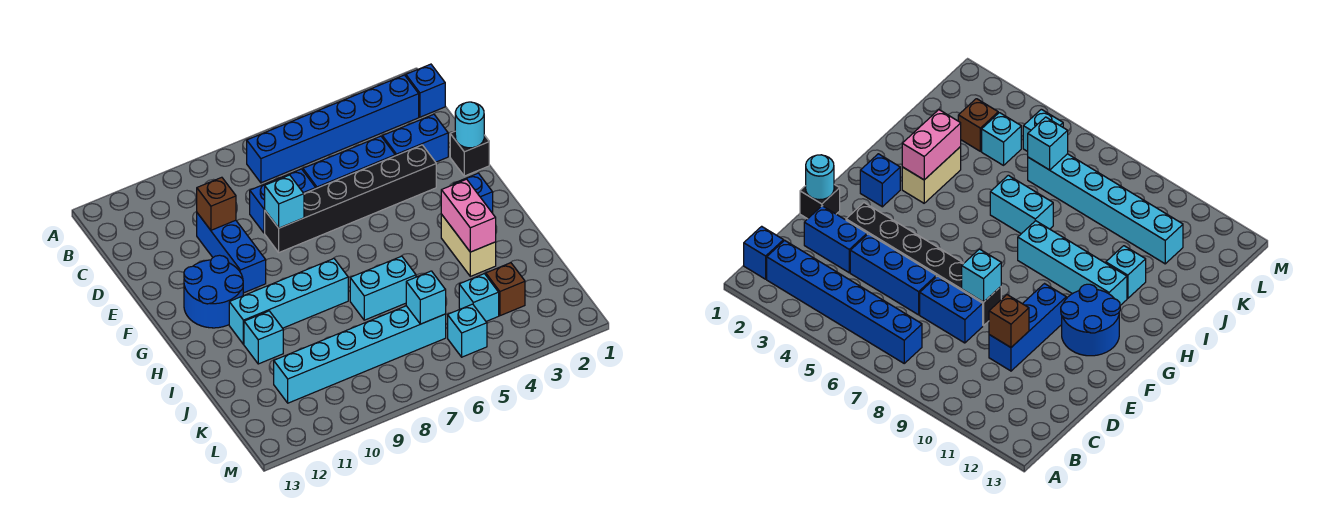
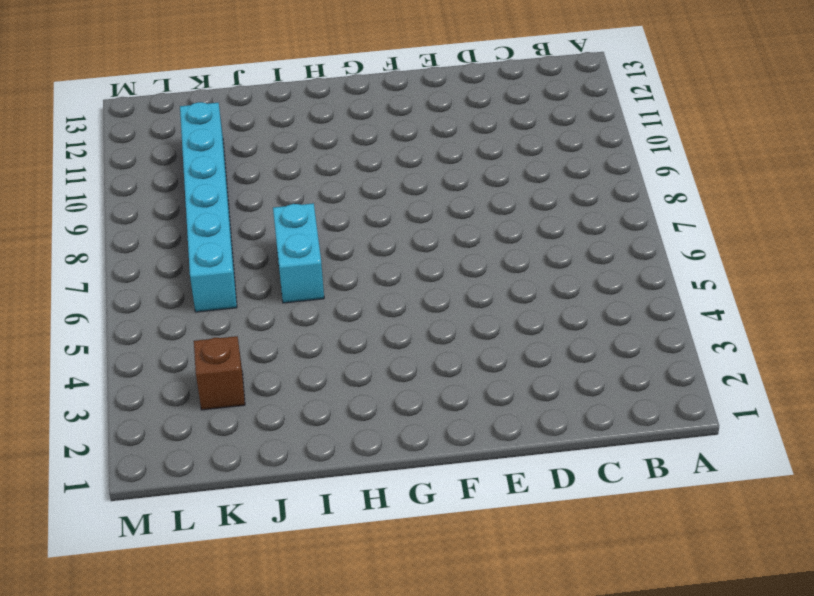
none -> blue brick B1 level 1
none -> blue brick B2:B7 level 1
none -> blue brick D2:D3 level 1

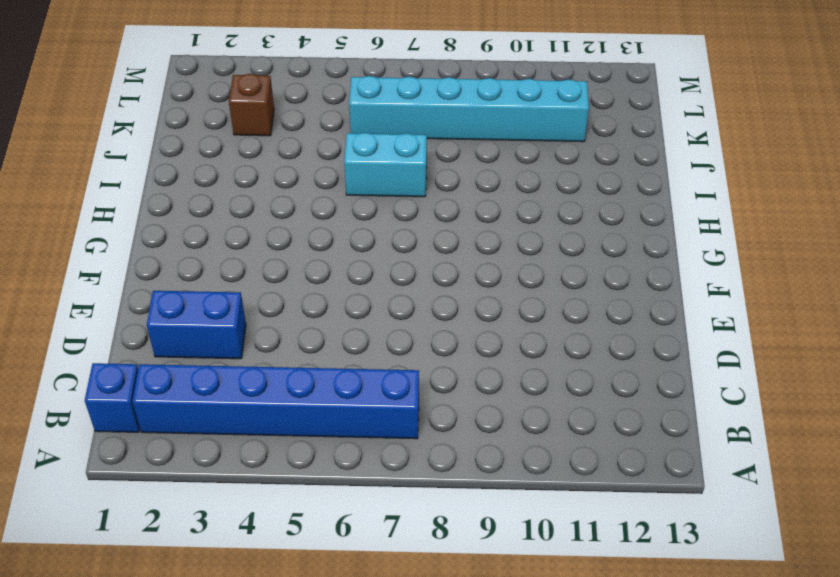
none -> blue brick D4:D6 level 1
none -> blue brick D7:D8 level 1
none -> blue brick D10:F10 level 1

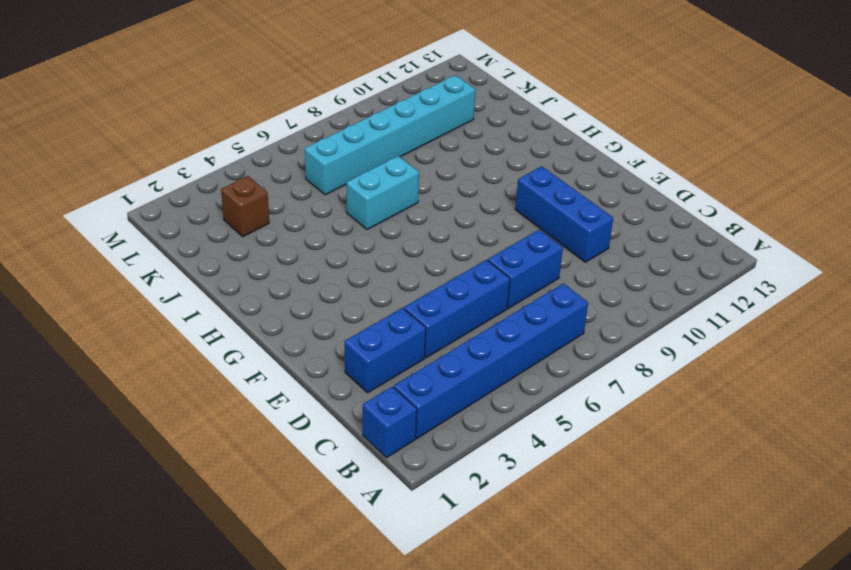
none -> black brick E1 level 1
none -> black brick E3:E8 level 1
none -> blue round brick F11:G12 level 1

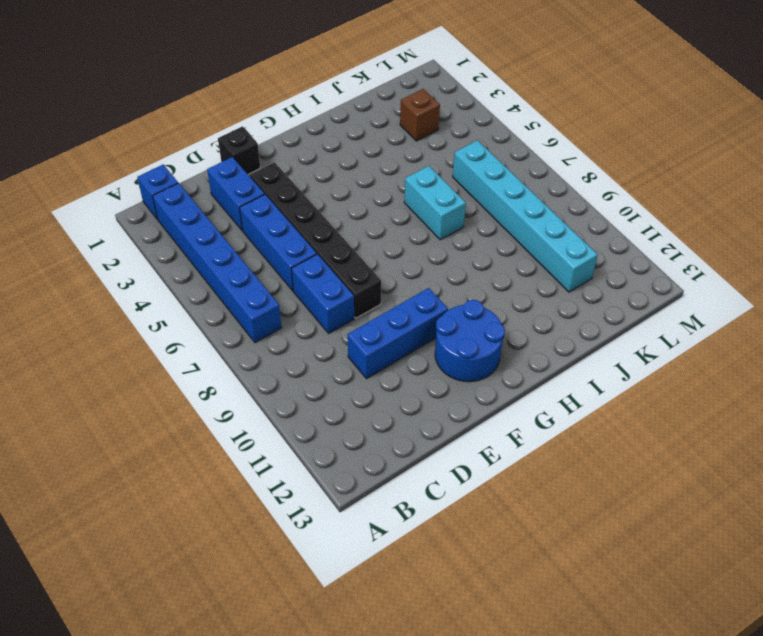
none -> blue brick G2 level 1
none -> tan brick H3:I3 level 1
none -> cyan brick H8:H11 level 1

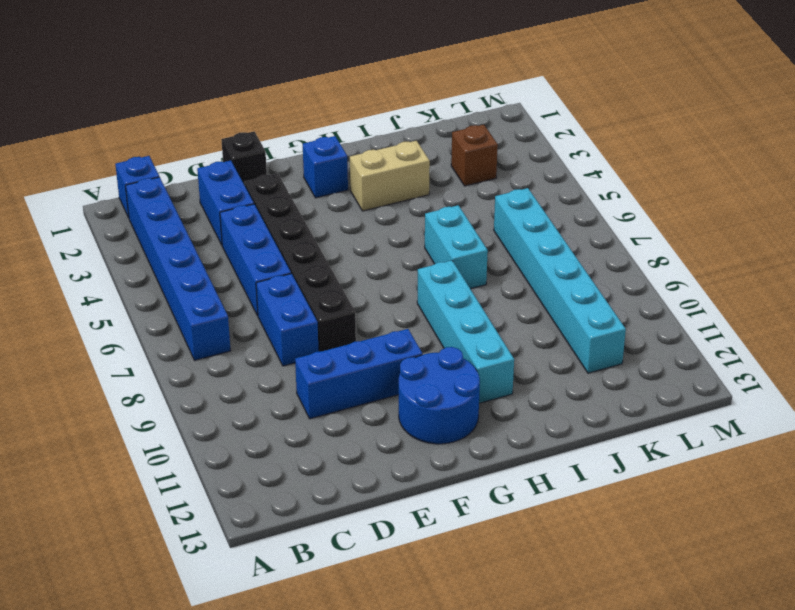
none -> cyan brick I11 level 1
none -> cyan brick K4 level 1
none -> cyan brick L5 level 1

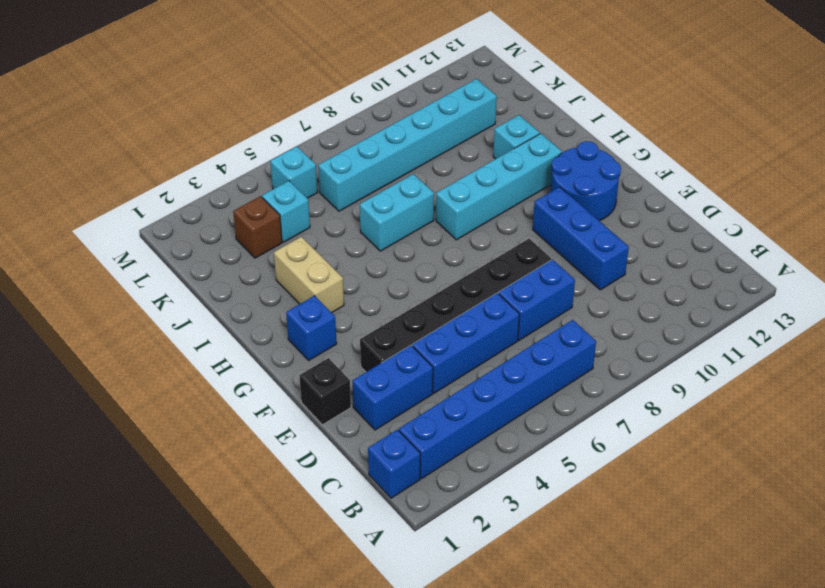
none -> brown brick D10 level 2
none -> cyan round brick E1 level 2
none -> cyan brick E8 level 2

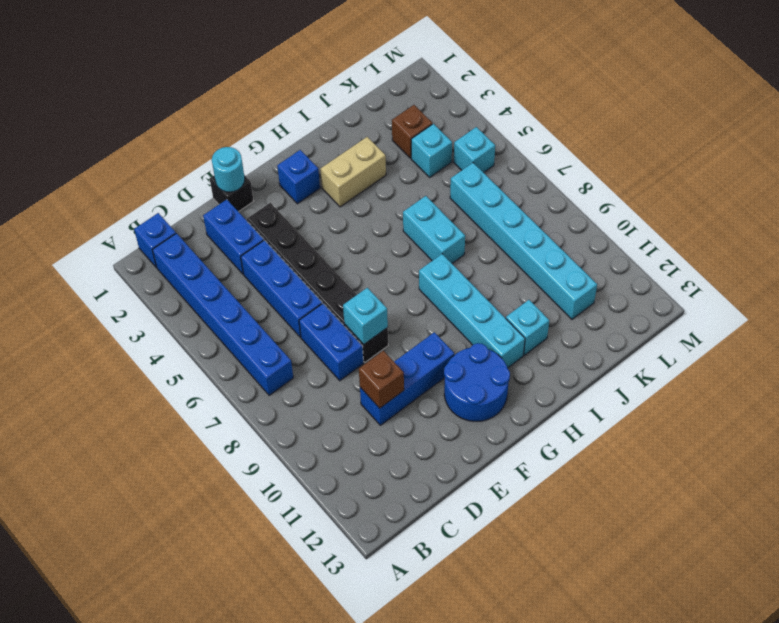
none -> pink brick H3:I3 level 2
none -> cyan brick K6 level 2

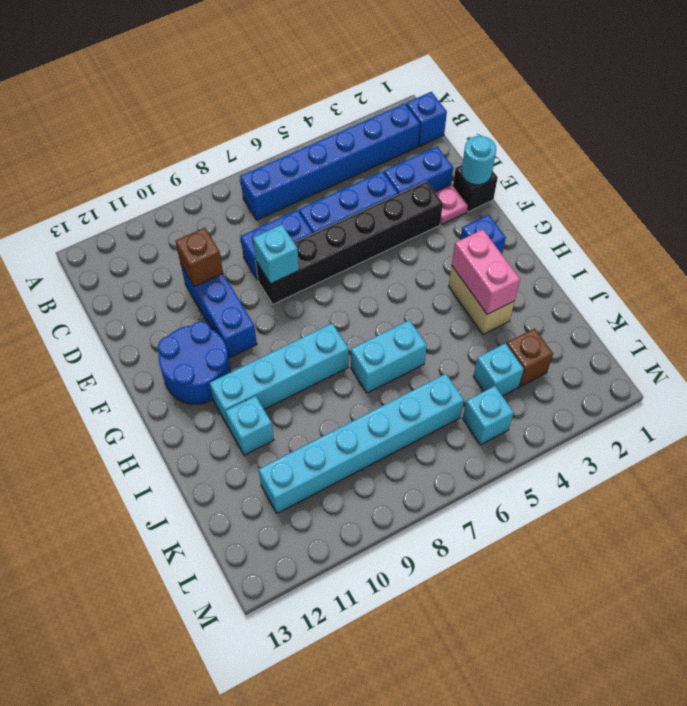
pink plate E2 level 1 -> none
none -> cyan brick K6 level 2

